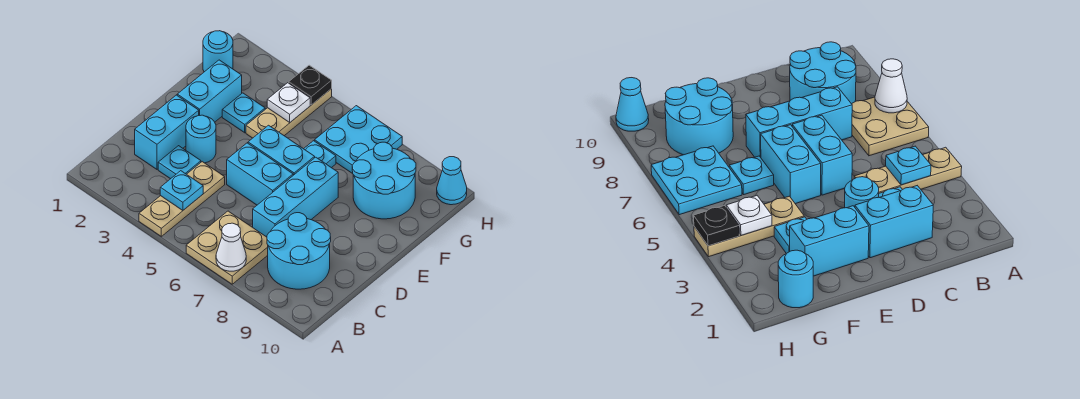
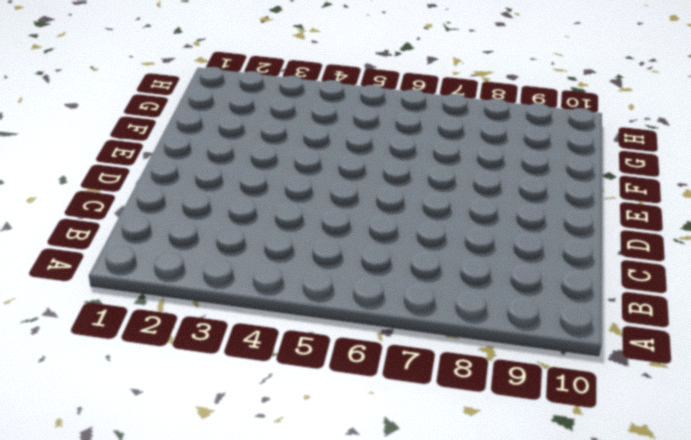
none -> tan plate A4:C4 level 1
none -> tan plate A6:B7 level 1
none -> cyan round brick B8:C9 level 1

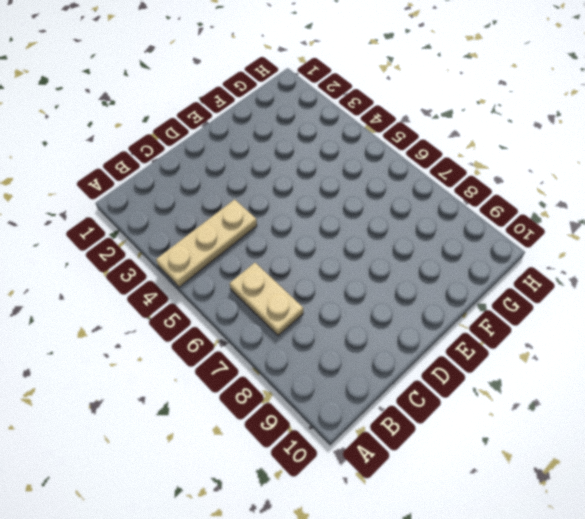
tan plate B6:B7 level 1 -> tan plate A6:B7 level 1
none -> cyan round brick B8:C9 level 1
none -> cyan brick C2:D2 level 1
none -> cyan plate C3 level 1

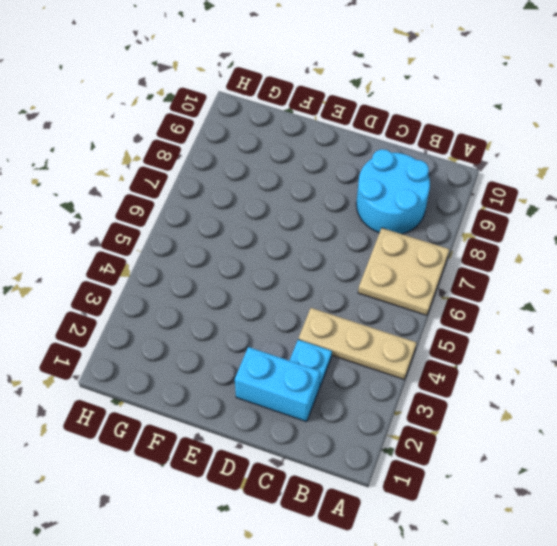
none -> cyan brick C7:E7 level 1
none -> cyan round brick D3 level 1
none -> cyan brick D5:D6 level 1

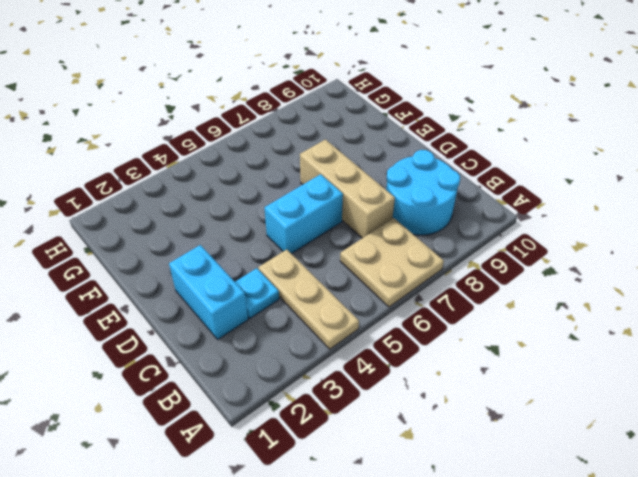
tan brick C7:E7 level 1 -> cyan brick C7:E7 level 1
none -> cyan round brick D3 level 1
none -> cyan brick E2:F2 level 1
none -> cyan brick E5:E6 level 1

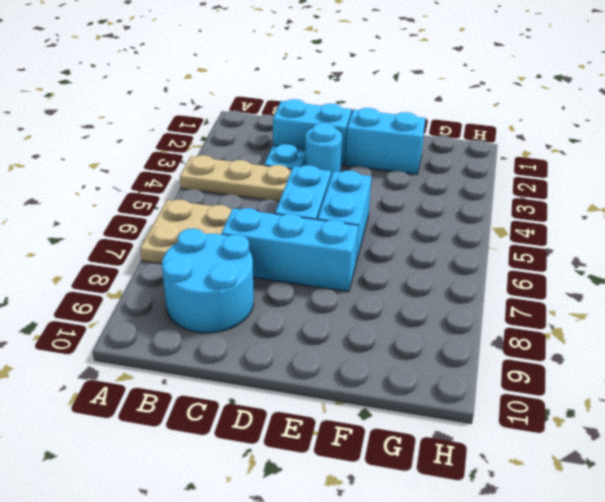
none -> cyan plate F3 level 1
none -> tan plate F4:H4 level 1
none -> cyan plate F6 level 1

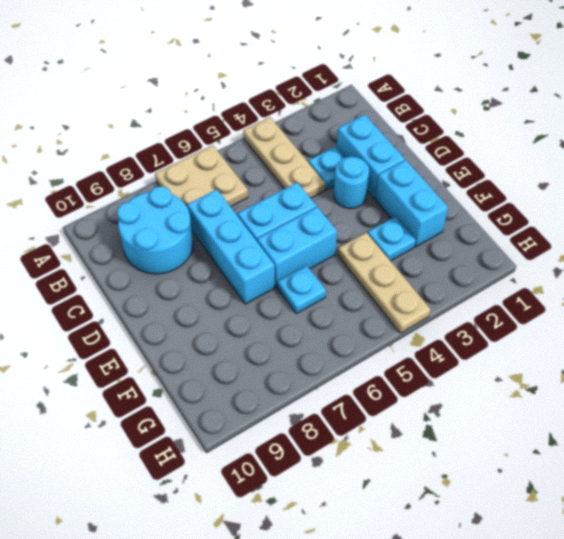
none -> cyan round brick F8:G9 level 1
none -> cyan round brick G1 level 1
none -> cyan plate G6:H7 level 1

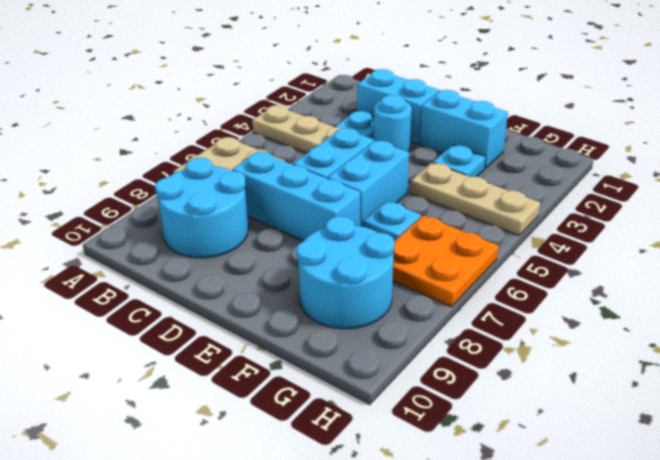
orange plate G6:H7 level 1 -> cyan plate G6:H7 level 1
none -> cyan round brick G1 level 1
none -> cyan cone H10 level 1
none -> white cone A7 level 2

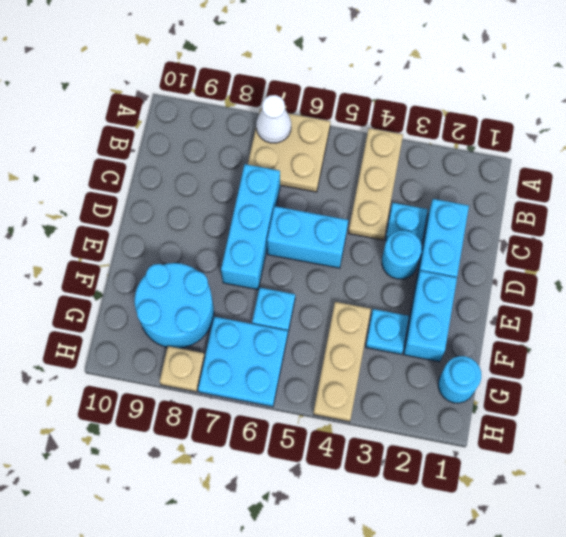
tan plate H8 level 1 -> none
none -> cyan round brick B8:C9 level 1
none -> cyan brick E5:E6 level 1
none -> cyan cone H10 level 1

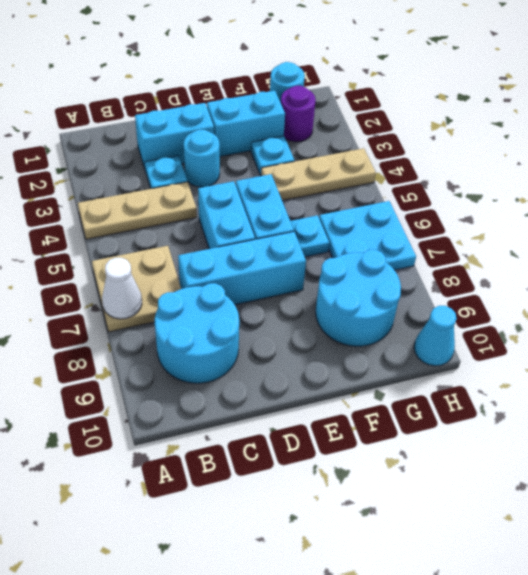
purple round brick G2 level 1 -> none
none -> cyan plate B4 level 2
none -> white plate G4 level 2
none -> black plate H4 level 2

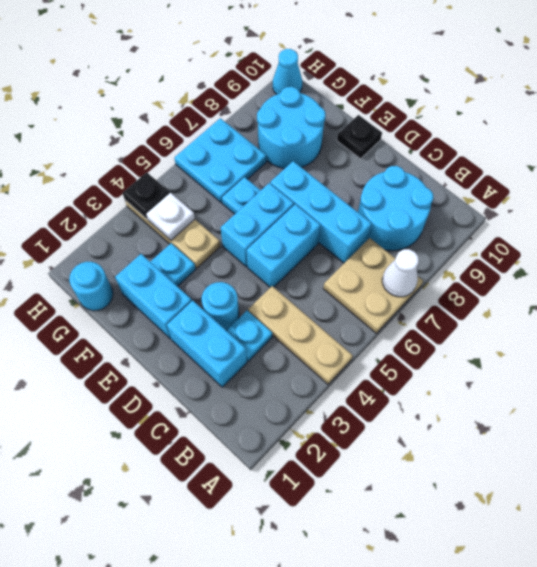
black plate E10 level 1 -> none
none -> cyan plate B4 level 2

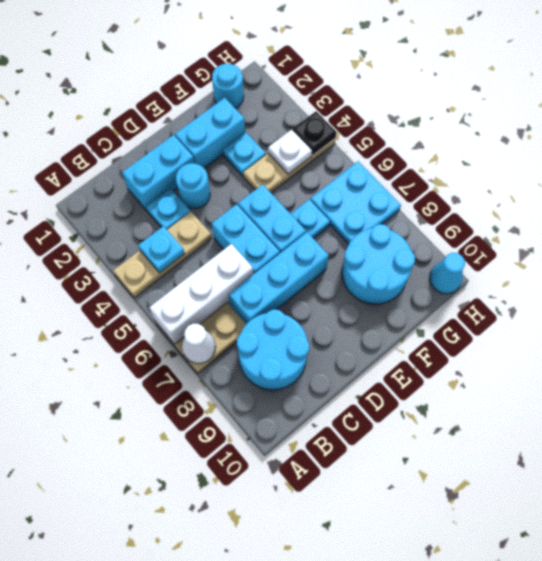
white brick A6:C6 level 2 -> none

